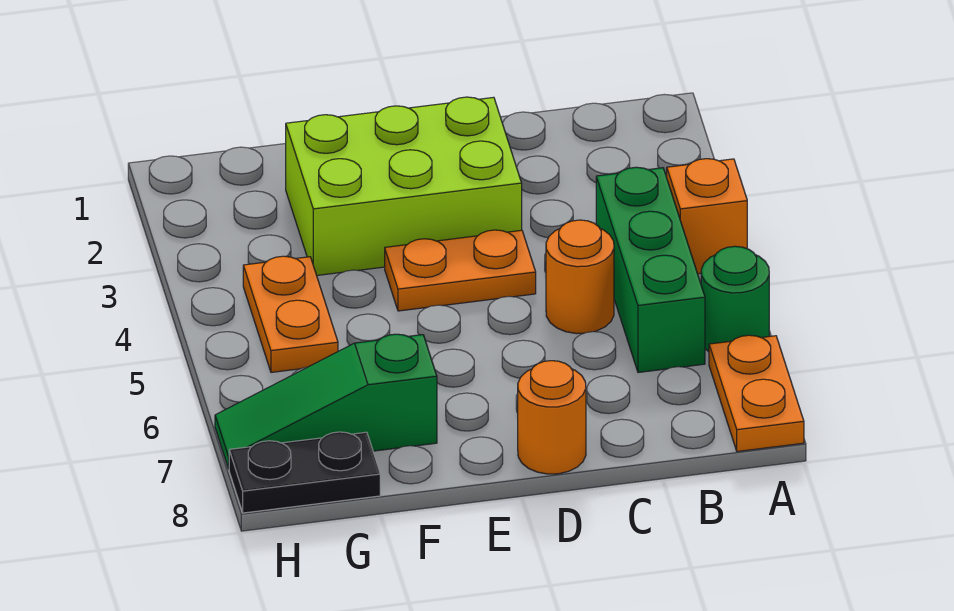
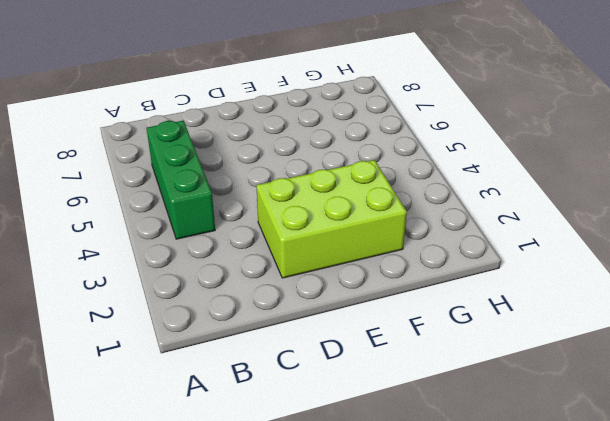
none -> orange brick A4 level 1
none -> green round brick A6 level 1

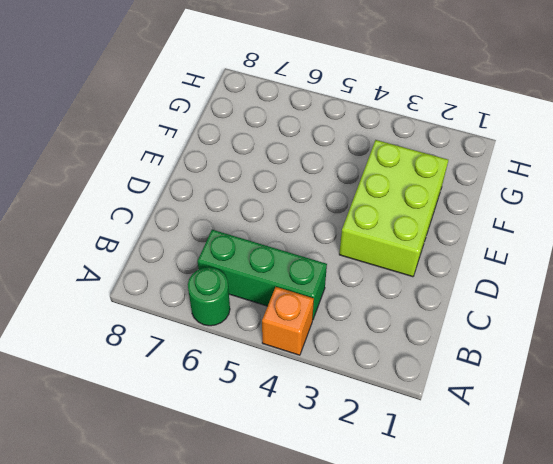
none -> orange plate A7:A8 level 1
none -> orange round brick C5 level 1

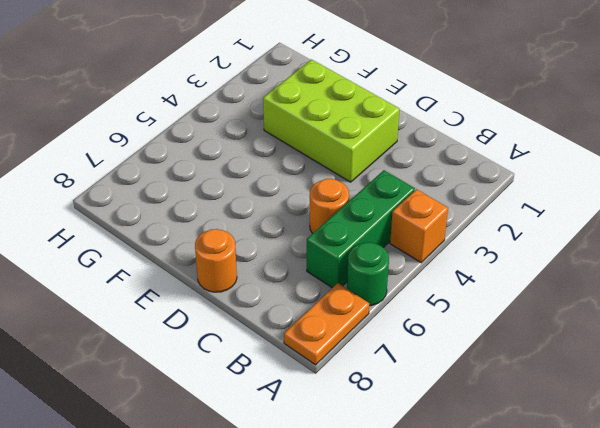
none -> orange plate D4:E4 level 1
none -> green slope F7:H7 level 1 top F

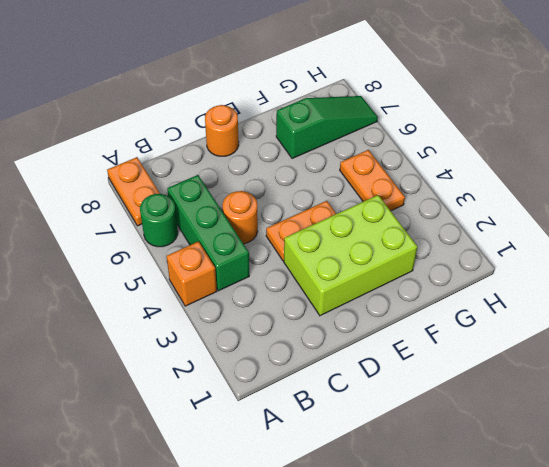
none -> black plate G8:H8 level 1

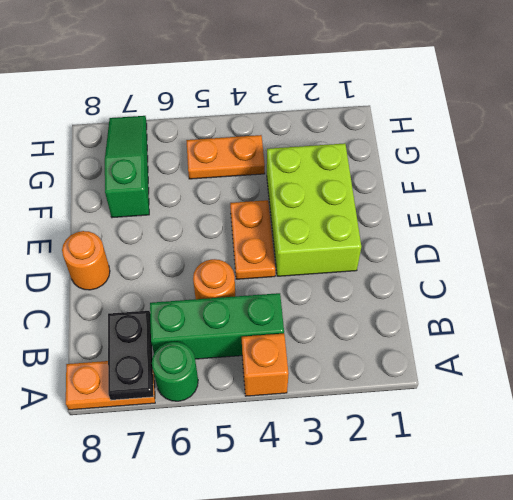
black plate A7:B7 level 2 -> black plate G8:H8 level 1

